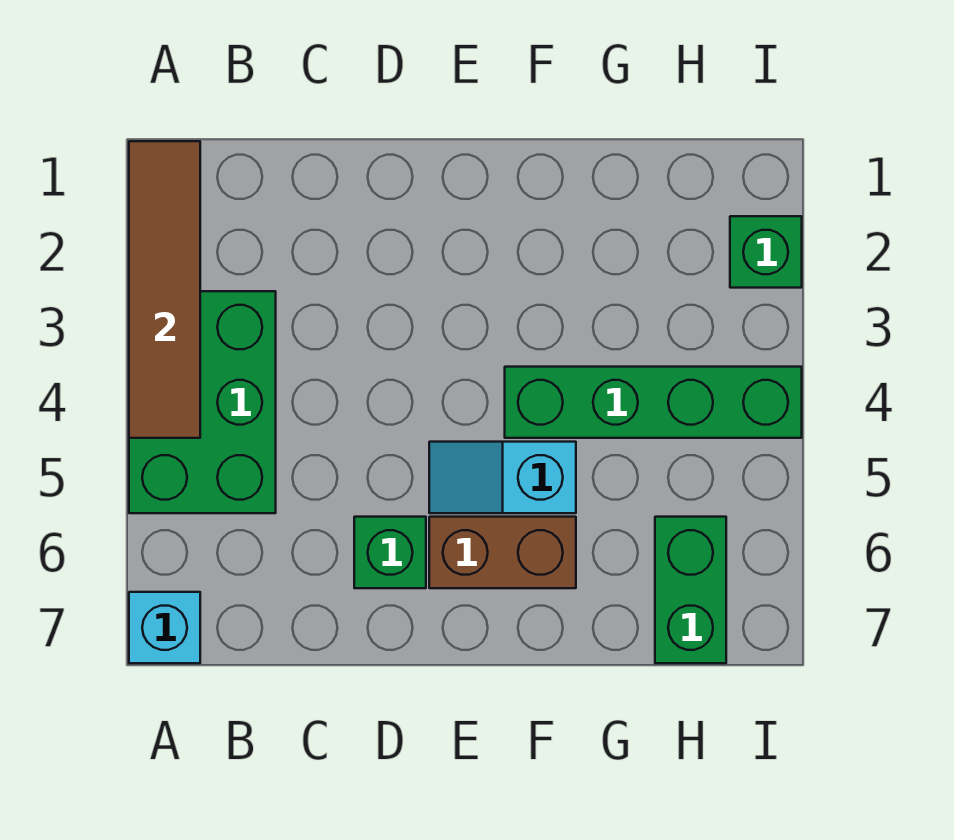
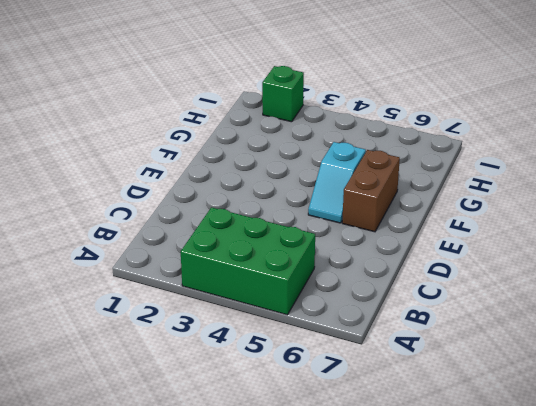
none -> cyan brick A7 level 1
none -> green brick D6 level 1

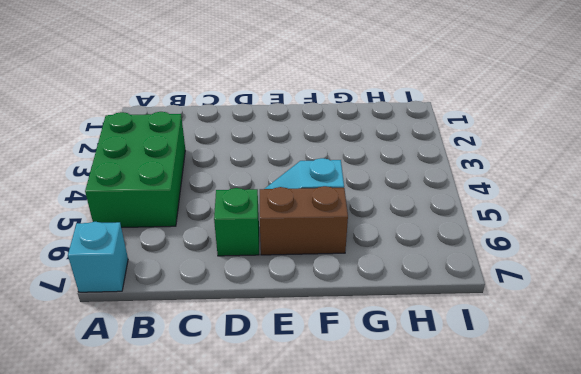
none -> green brick F4:I4 level 1
none -> green brick H6:H7 level 1

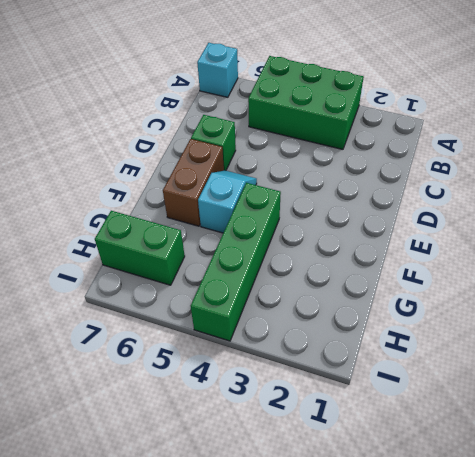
none -> green brick I2 level 1
none -> brown tile A1:A4 level 2

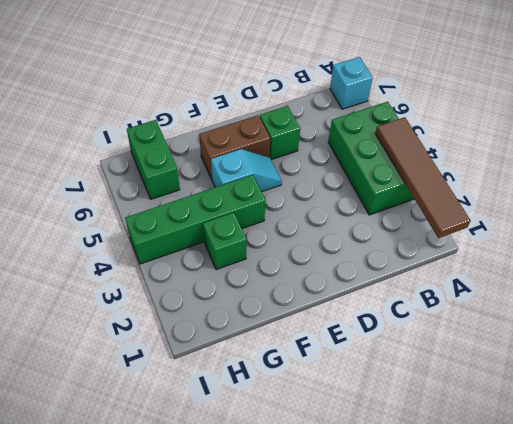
green brick G3 level 1 -> green brick I2 level 1

